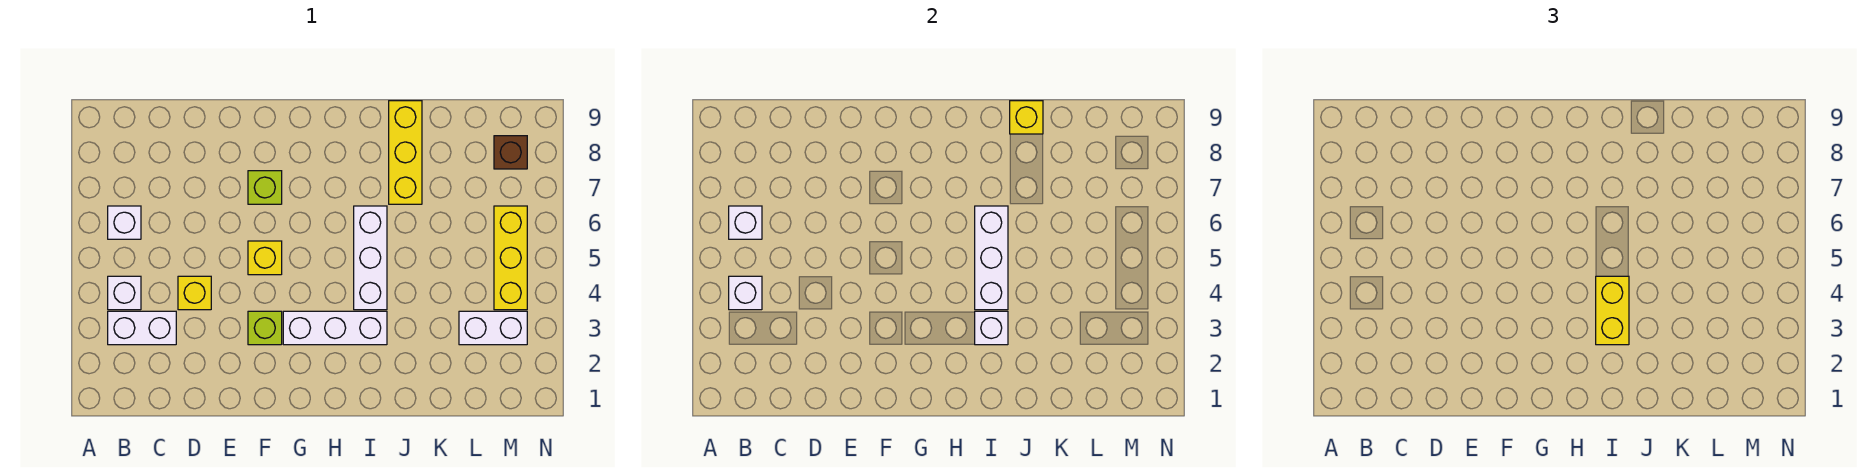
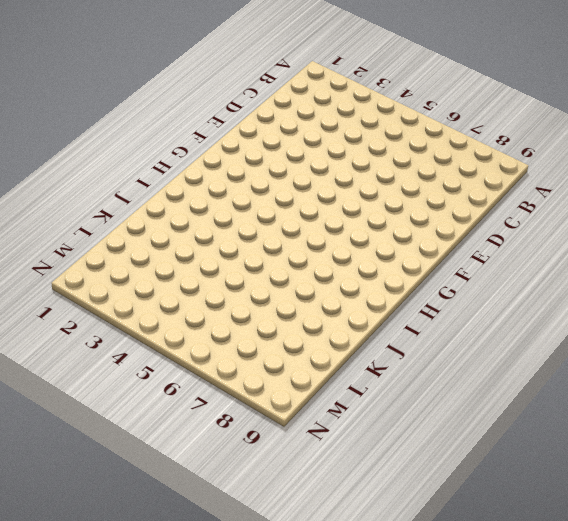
none -> white brick B3:C3 level 1
none -> white brick B4 level 1
none -> white brick B6 level 1

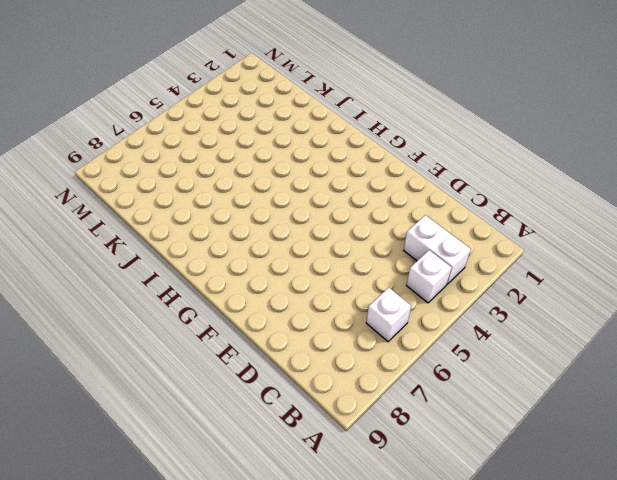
none -> yellow brick D4 level 1
none -> lime brick F3 level 1
none -> yellow brick F5 level 1

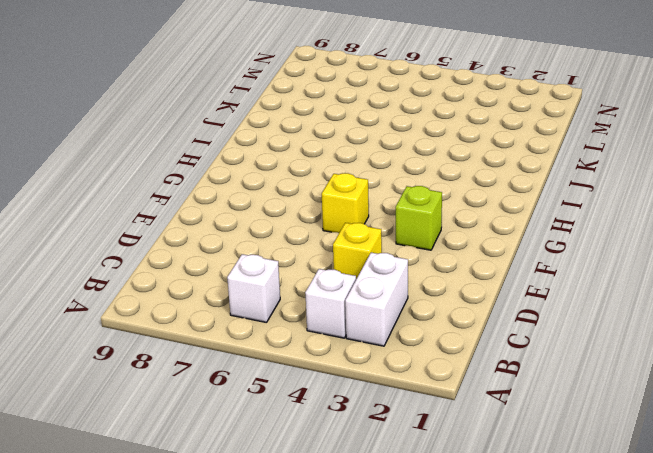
none -> lime brick F7 level 1
none -> white brick G3:I3 level 1
none -> white brick I4:I6 level 1

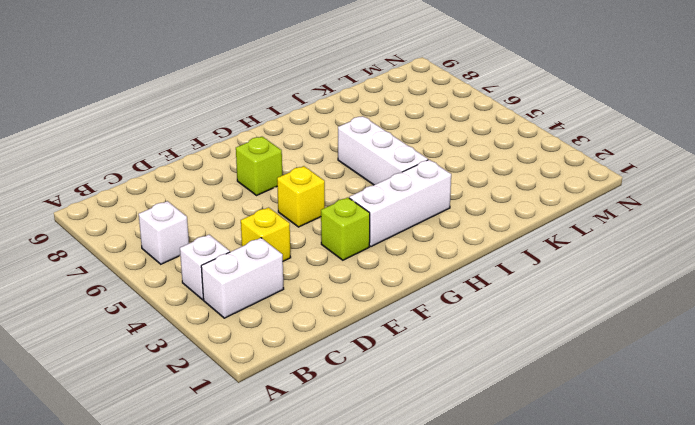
none -> yellow brick J7:J9 level 1
none -> white brick L3:M3 level 1
none -> yellow brick M4:M6 level 1

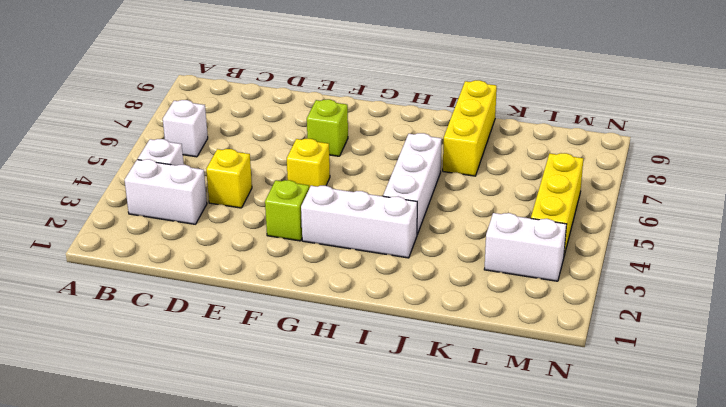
none -> brown brick M8 level 1
none -> white brick B4 level 2
none -> white brick B6 level 2

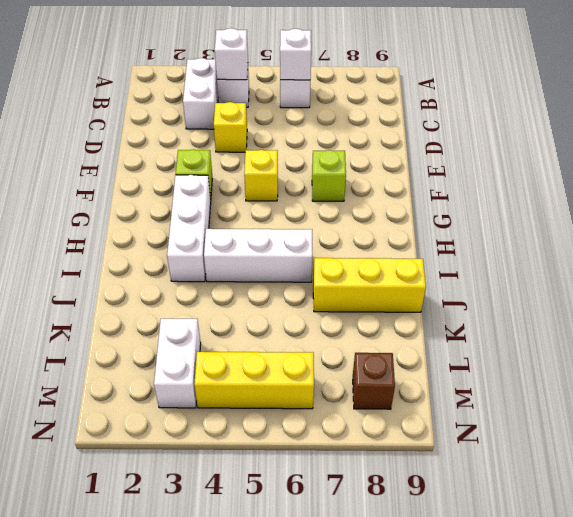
none -> white brick I3 level 2
none -> white brick I4:I6 level 2
none -> yellow brick J9 level 2

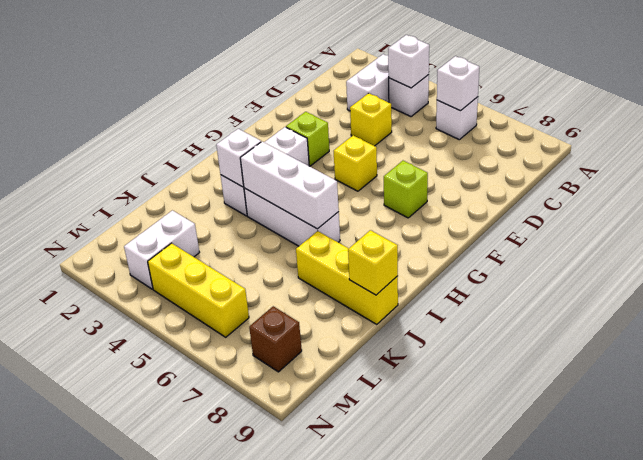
none -> yellow brick I3:I4 level 3

